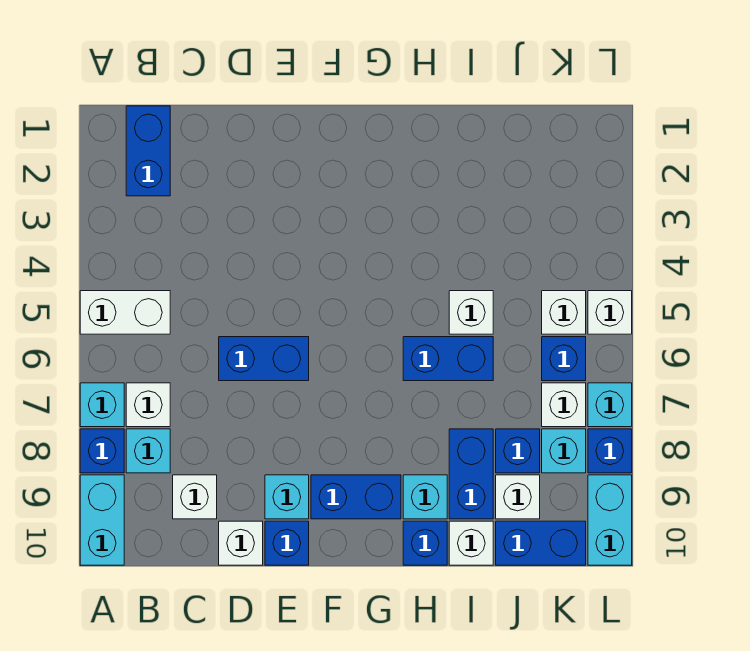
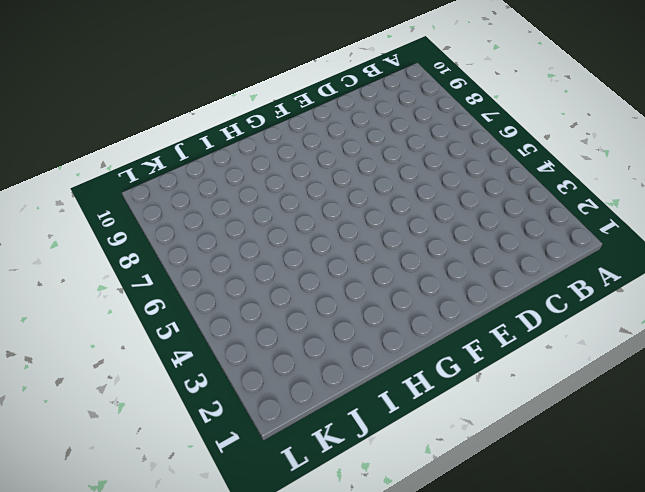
none -> white brick A5:B5 level 1
none -> cyan brick A7 level 1
none -> blue brick A8 level 1
none -> cyan brick A9:A10 level 1

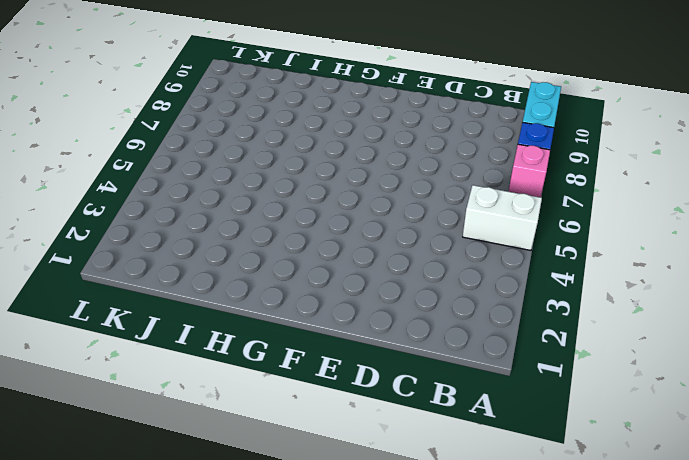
pink brick A7 level 1 -> cyan brick A7 level 1
none -> blue brick B1:B2 level 1
none -> white brick B7 level 1
none -> cyan brick B8 level 1
none -> white brick C9 level 1

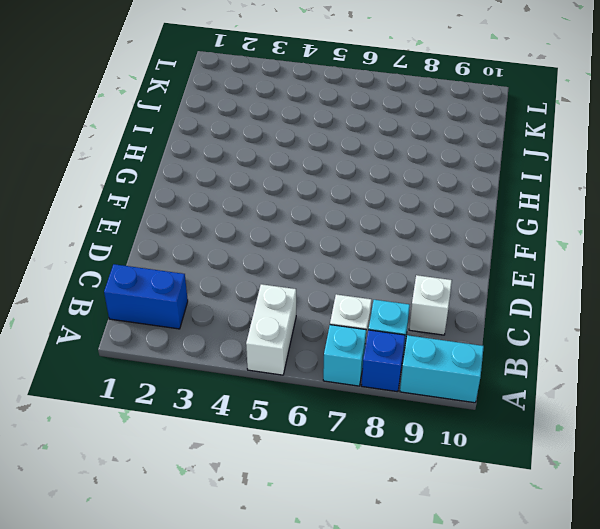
none -> blue brick D6:E6 level 1
none -> white brick D10 level 1
none -> cyan brick E9 level 1
none -> blue brick E10 level 1

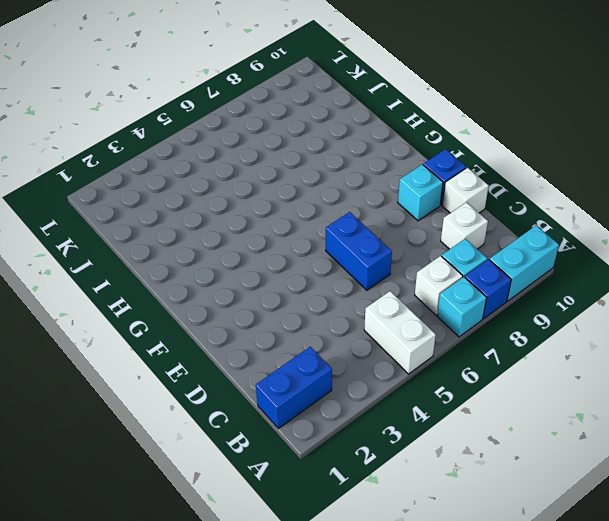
none -> blue brick F9:G9 level 1
none -> blue brick H6:I6 level 1
none -> cyan brick H9 level 1
none -> blue brick H10 level 1

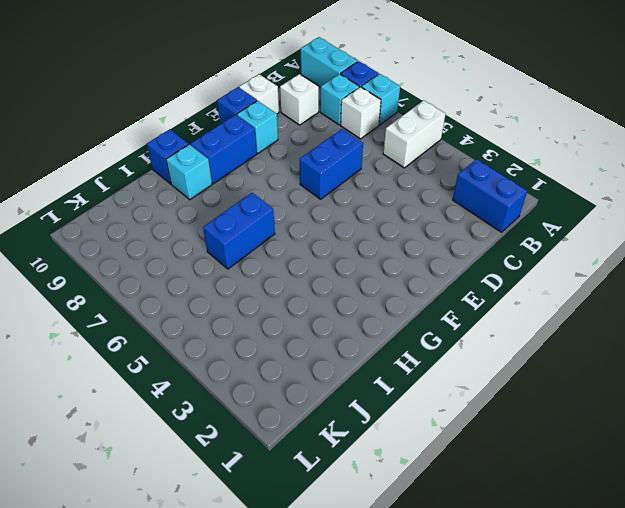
none -> white brick I5 level 1
none -> blue brick I8:I9 level 1
none -> white brick I10 level 1
none -> blue brick J8 level 1

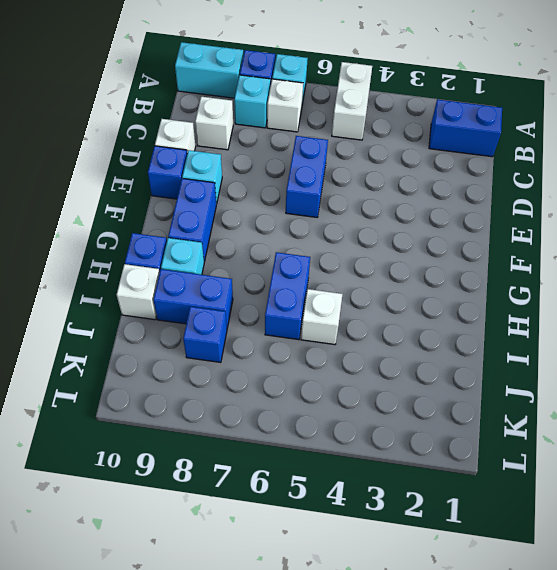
none -> white brick J9 level 1
none -> blue brick J10:K10 level 1
none -> white brick K5 level 1
none -> blue brick K6 level 1

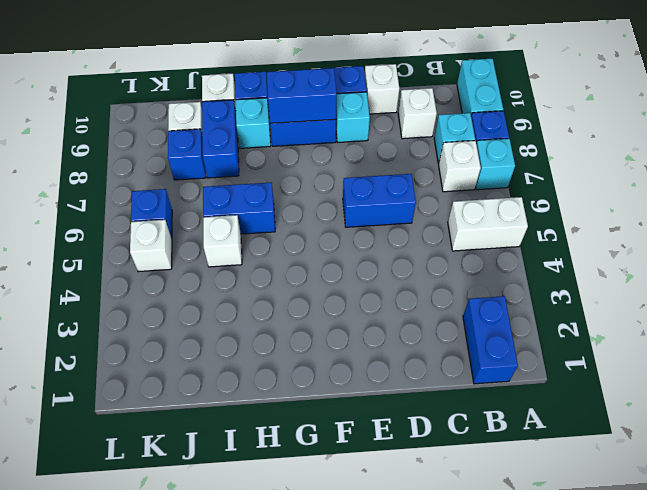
blue brick F9:G9 level 2 -> blue brick J10:K10 level 1
none -> white brick K7 level 1
none -> cyan brick K8 level 1
none -> white brick L5 level 1
none -> cyan brick L7 level 1

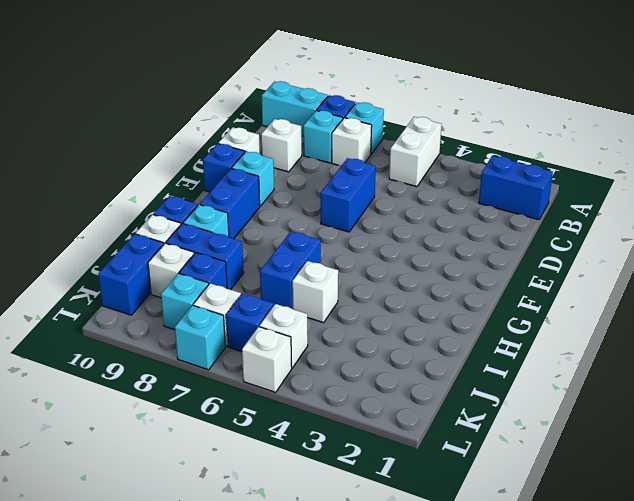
none -> blue brick L8 level 1
none -> cyan brick L9:L10 level 1

